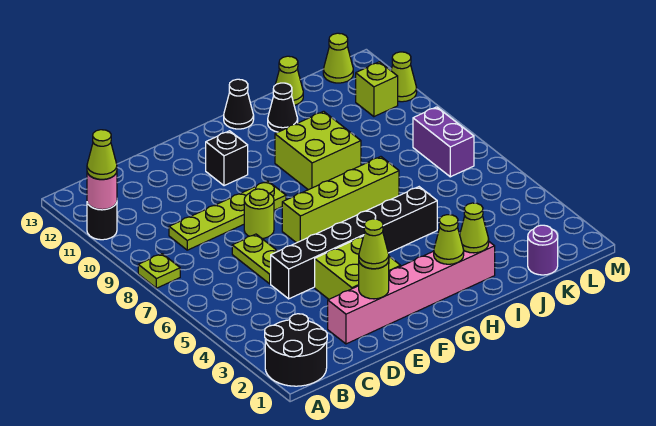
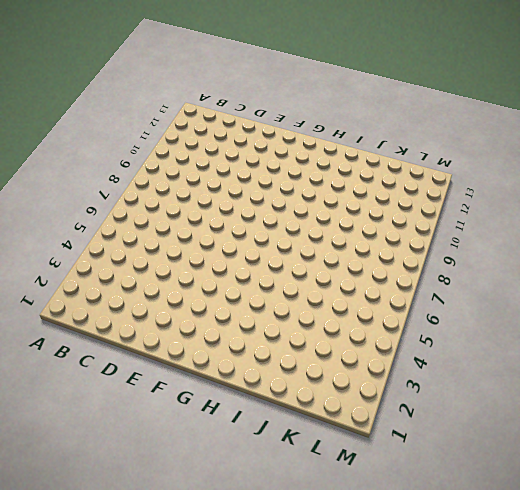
none -> black round brick A1:B2 level 1
none -> lime plate A8 level 1
none -> black round brick A11 level 1

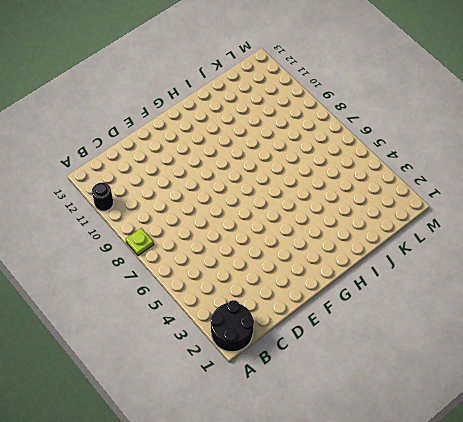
none -> lime plate C9:F9 level 1
none -> pink brick D2:I2 level 1
none -> black brick D5:I5 level 1

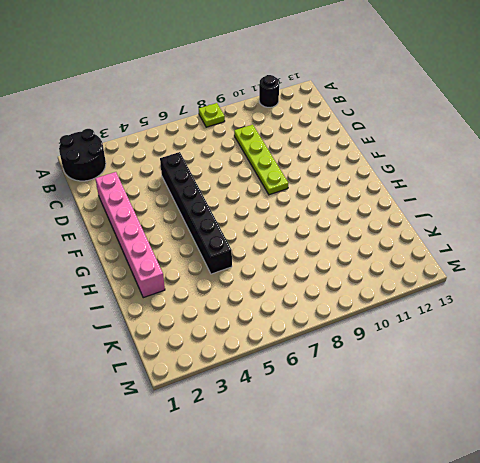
none -> lime plate D6:D7 level 1
none -> lime brick E3:F4 level 1
none -> lime round brick E8 level 1

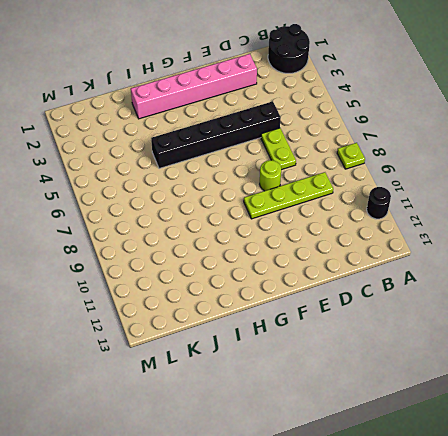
none -> lime brick E3:F4 level 1
none -> lime brick F7:I7 level 1
none -> black brick F11 level 1

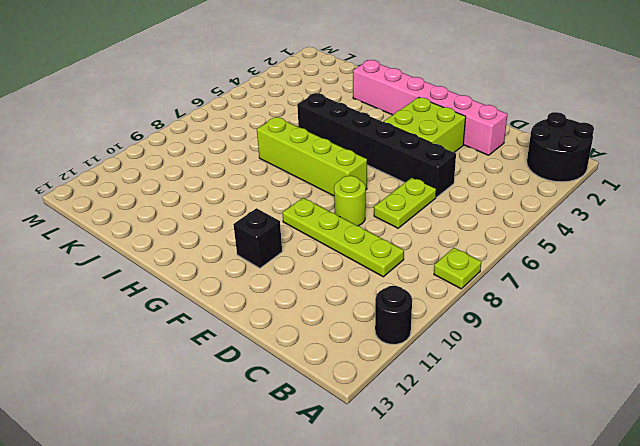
none -> lime brick H9:I10 level 1
none -> black cone H13 level 1
none -> black cone I12 level 1

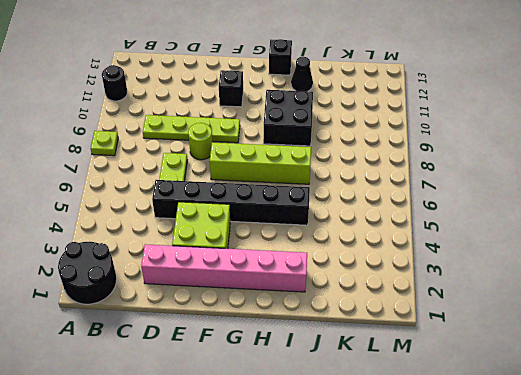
black brick H9:I10 level 1 -> lime brick H9:I10 level 1
black brick H13 level 1 -> black cone H13 level 1
none -> lime cone J13 level 1
none -> purple round brick K1 level 1
none -> purple brick L7:L8 level 1

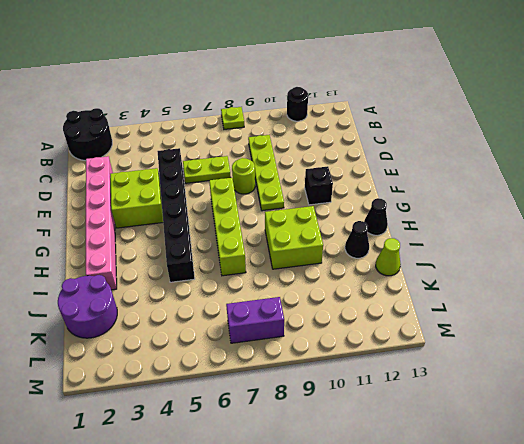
purple round brick J1:K2 level 1 -> purple round brick K1 level 1
none -> lime brick L11 level 1
none -> lime cone L13 level 1
none -> lime cone M11 level 1

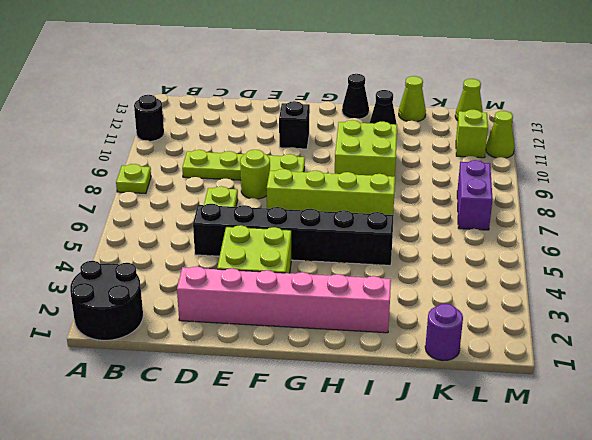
none -> pink round brick A11 level 2
none -> lime round brick E2 level 2
none -> lime cone H2 level 2

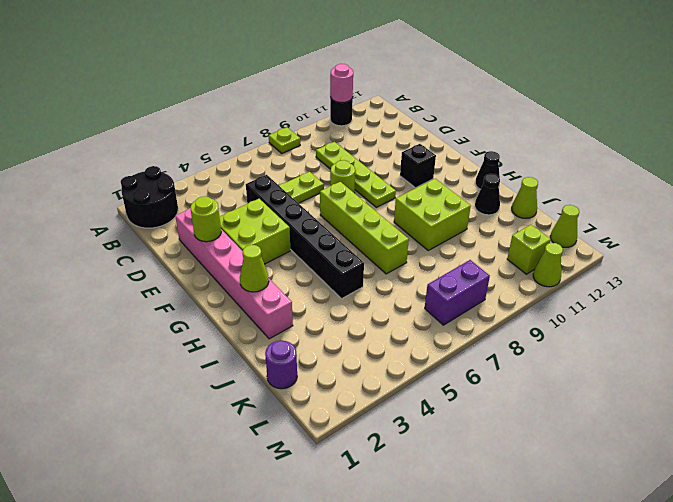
none -> lime cone I2 level 2
none -> lime cone A11 level 3
none -> lime cone E2 level 3

